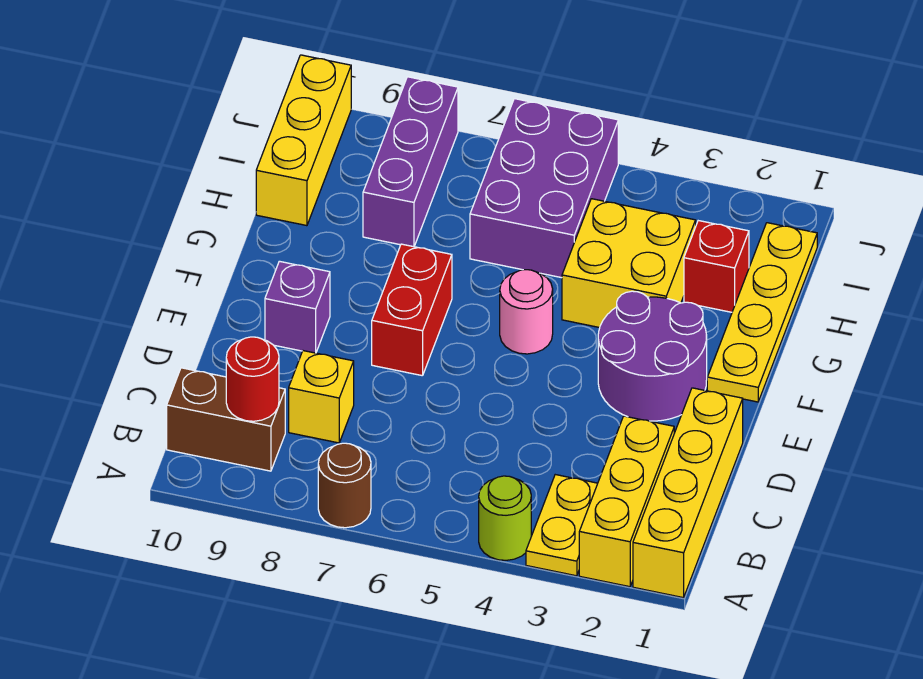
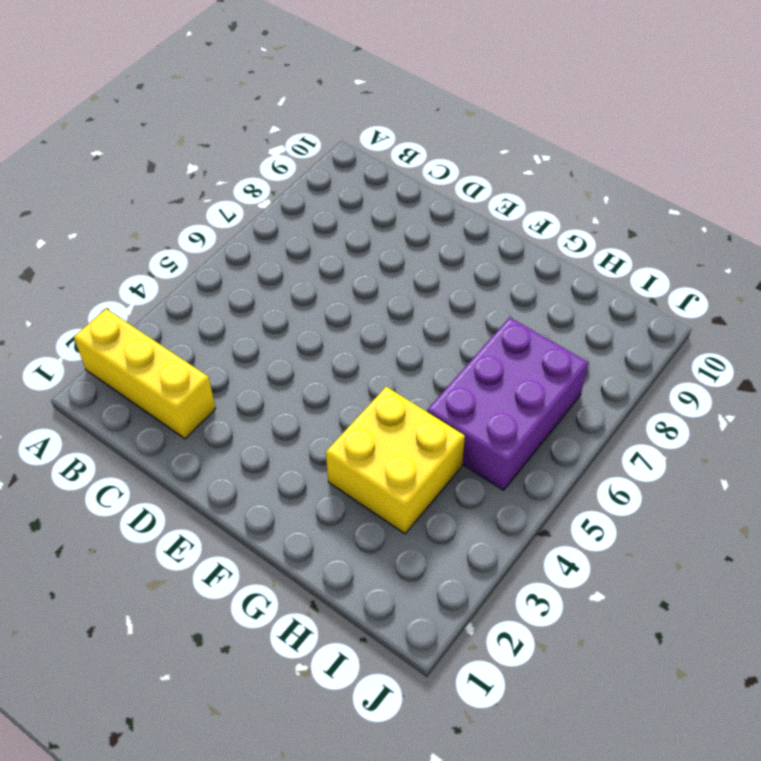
purple brick H5:I7 level 1 -> purple brick H5:J6 level 1
none -> yellow brick A1:D1 level 1
none -> yellow plate A3:B3 level 1
none -> lime round brick A4 level 1

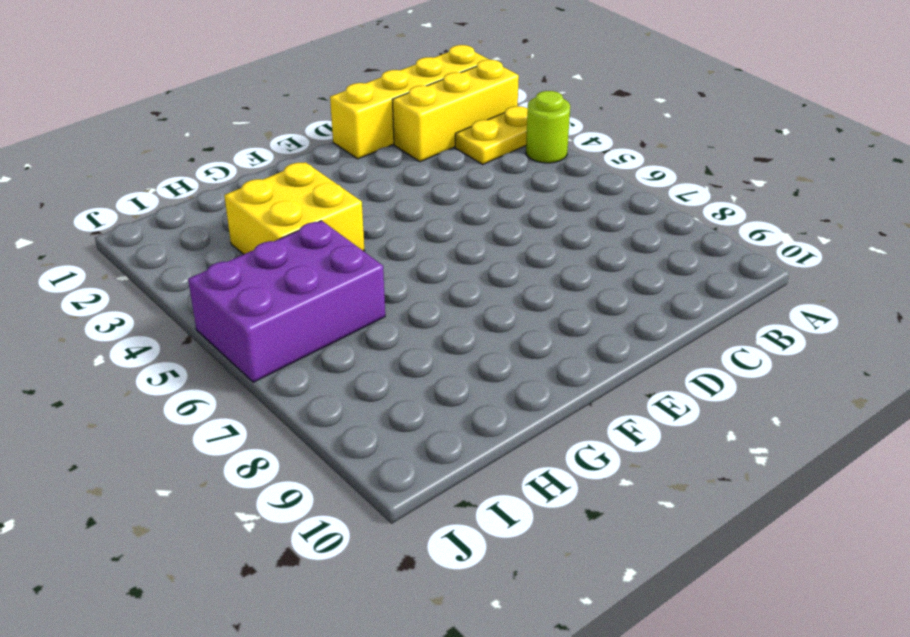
none -> brown round brick A7 level 1
none -> brown brick B9:B10 level 1
none -> yellow brick C8 level 1

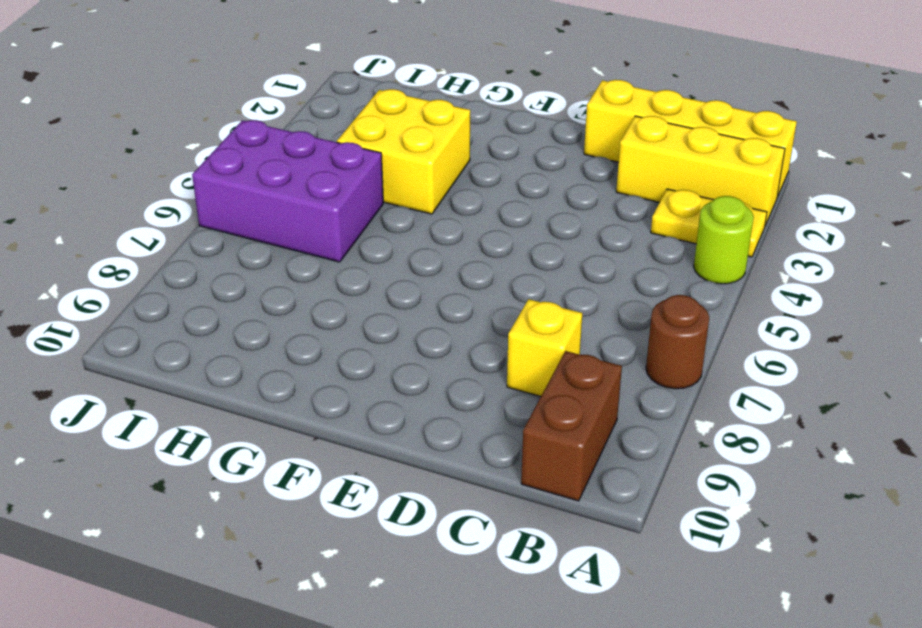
none -> purple round brick E2:F3 level 1
none -> red brick E7:F7 level 1
none -> purple brick E9 level 1

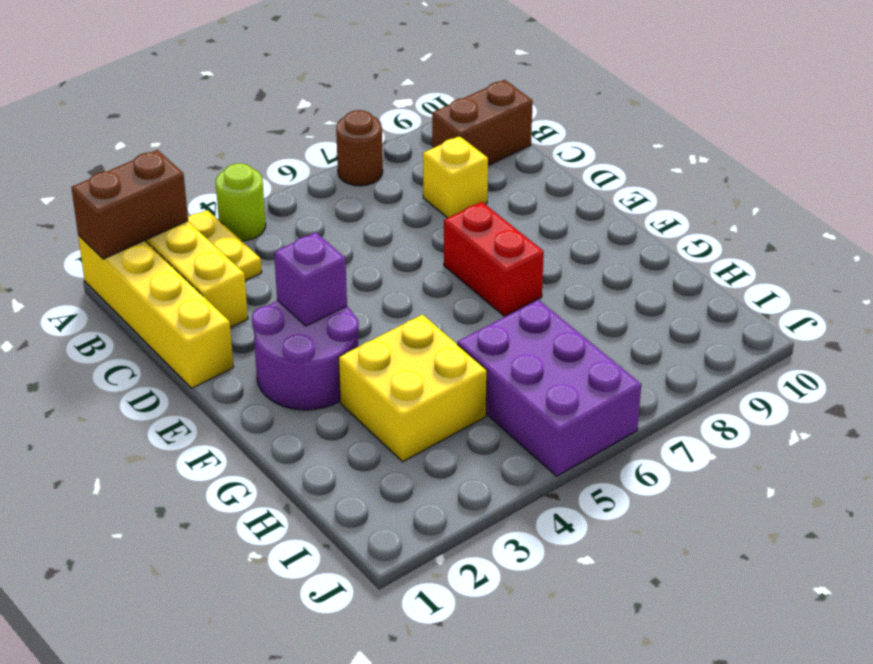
brown brick A1:A2 level 2 -> none
purple brick E3 level 2 -> purple brick E9 level 1
none -> yellow plate F1:I1 level 1
none -> pink round brick F5 level 1
none -> red brick H2 level 1

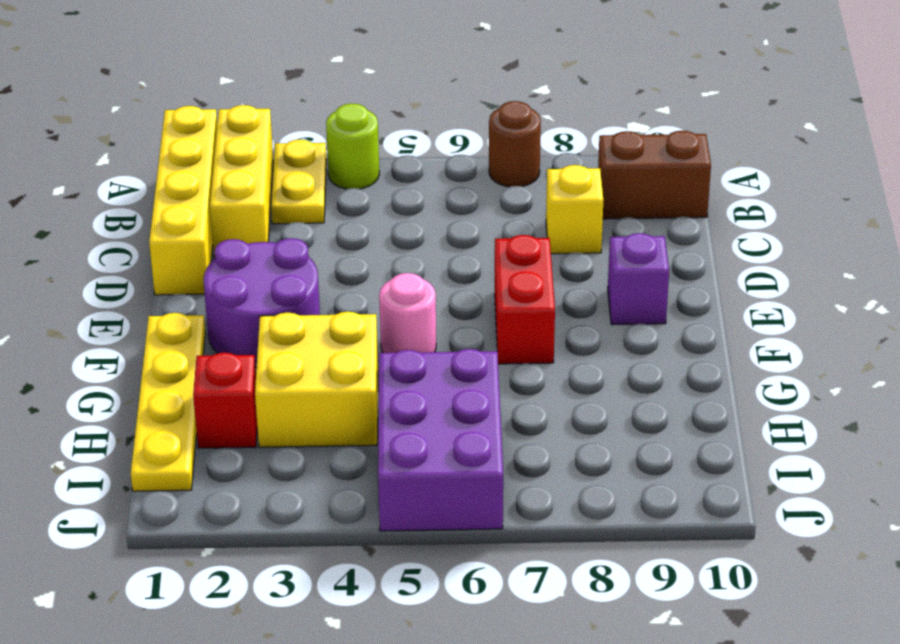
none -> purple brick H8:J8 level 1
none -> yellow brick H10:J10 level 1
none -> red round brick B9 level 2

